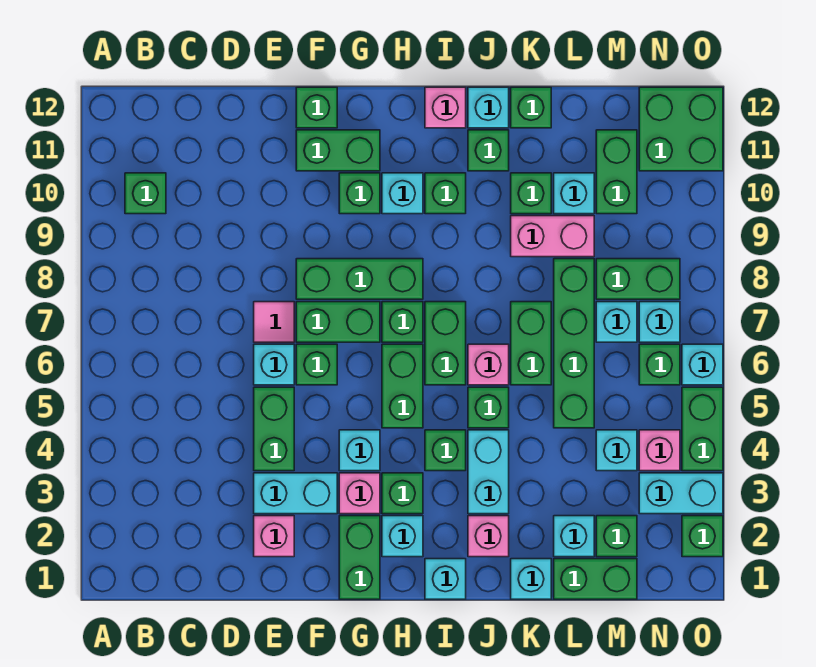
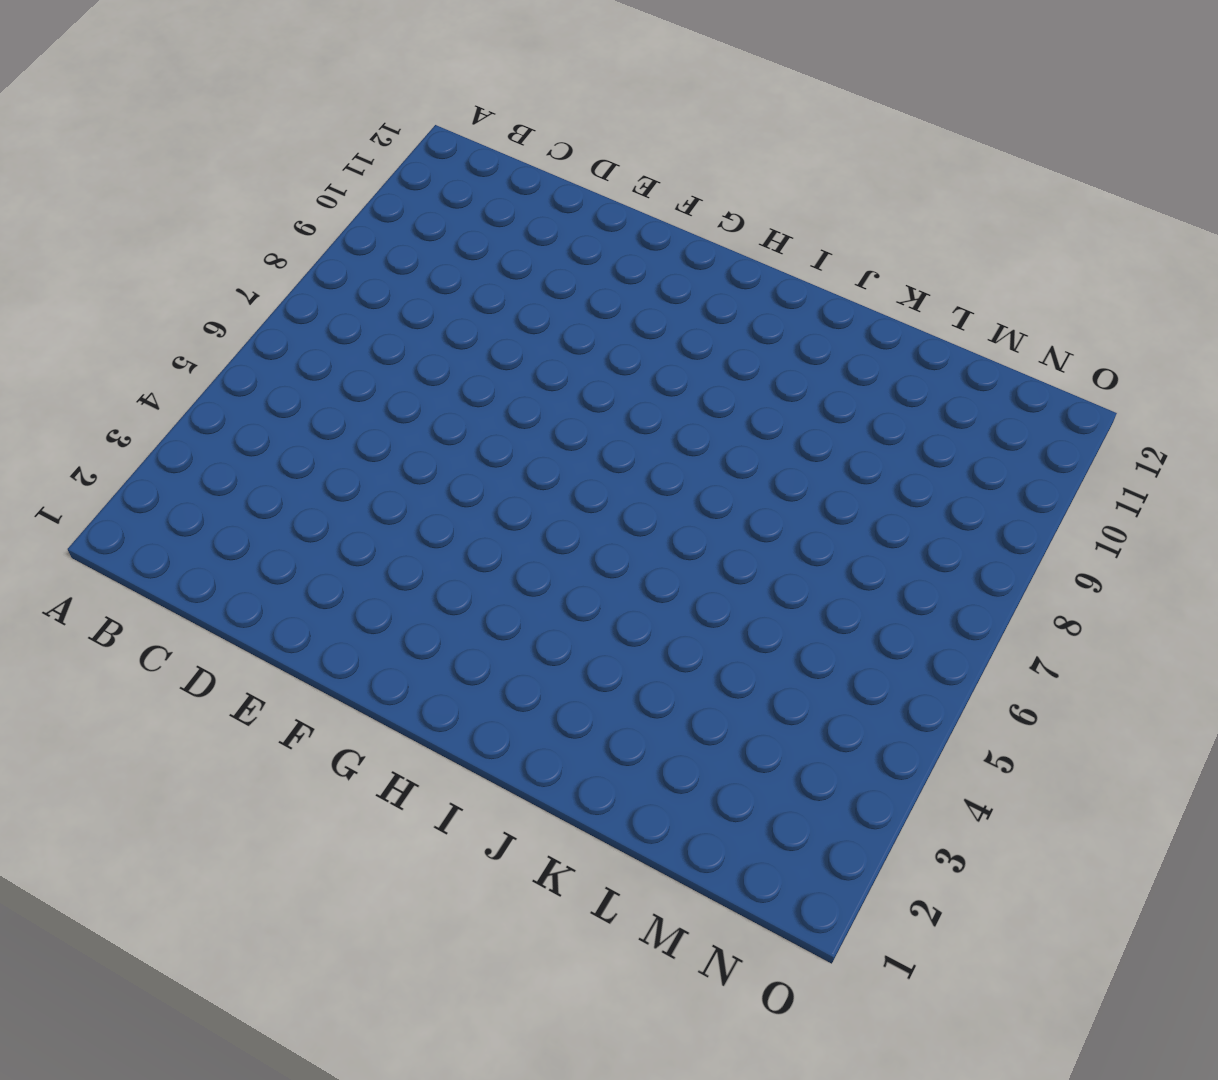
none -> green brick B10 level 1
none -> pink brick E2 level 1
none -> cyan brick E3:F3 level 1
none -> green brick E4:E5 level 1

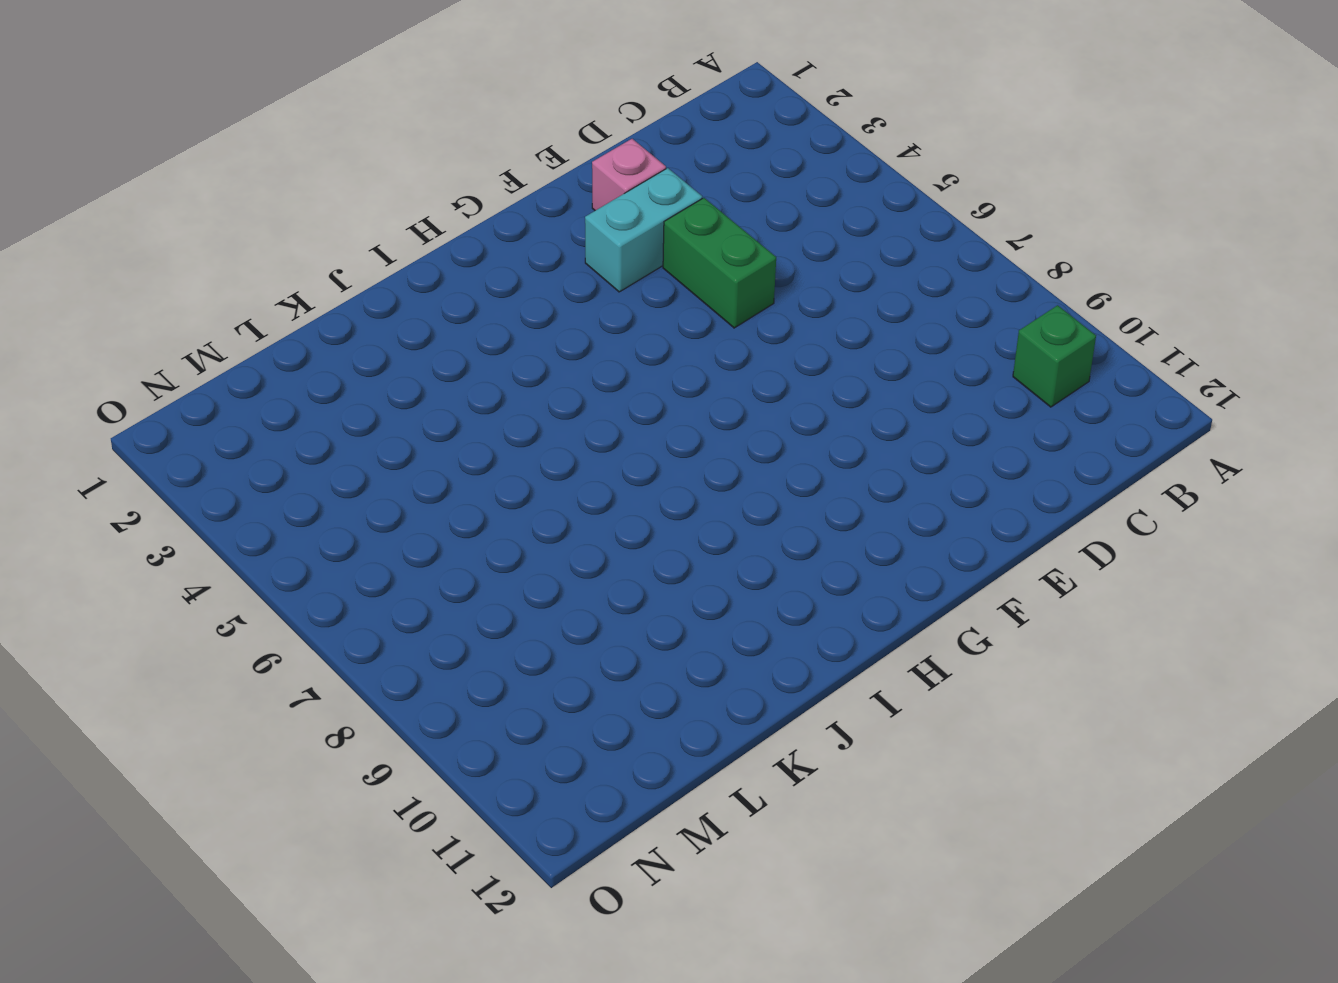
none -> cyan brick E6 level 1
none -> pink tile E7 level 1
none -> green brick F6 level 1
none -> green brick F7:G7 level 1

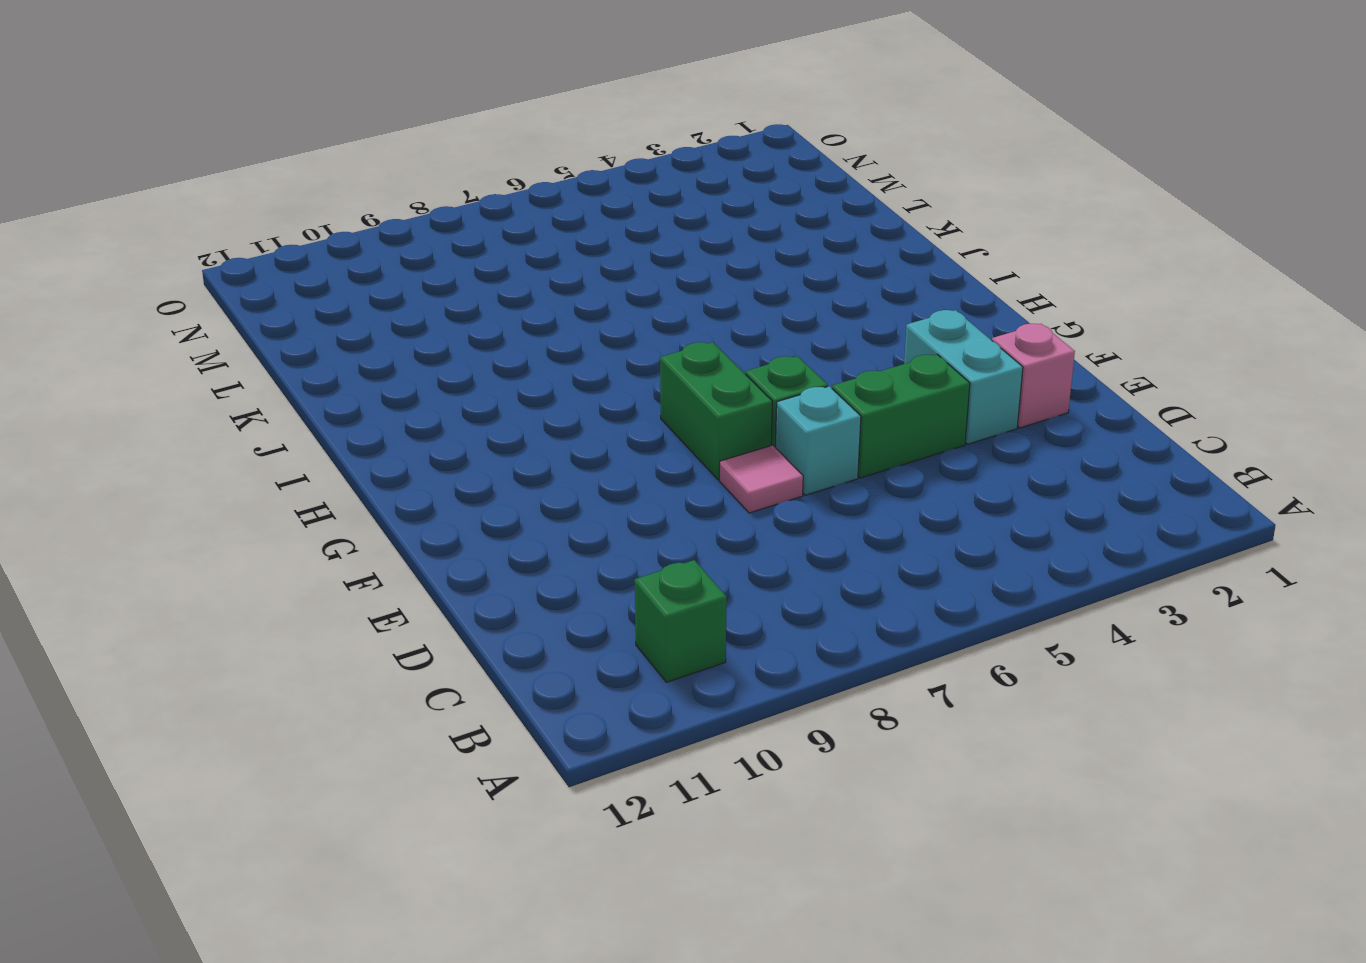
none -> green brick F8:H8 level 1
none -> green brick F11:G11 level 1
none -> green brick F12 level 1
none -> green brick G1:G2 level 1

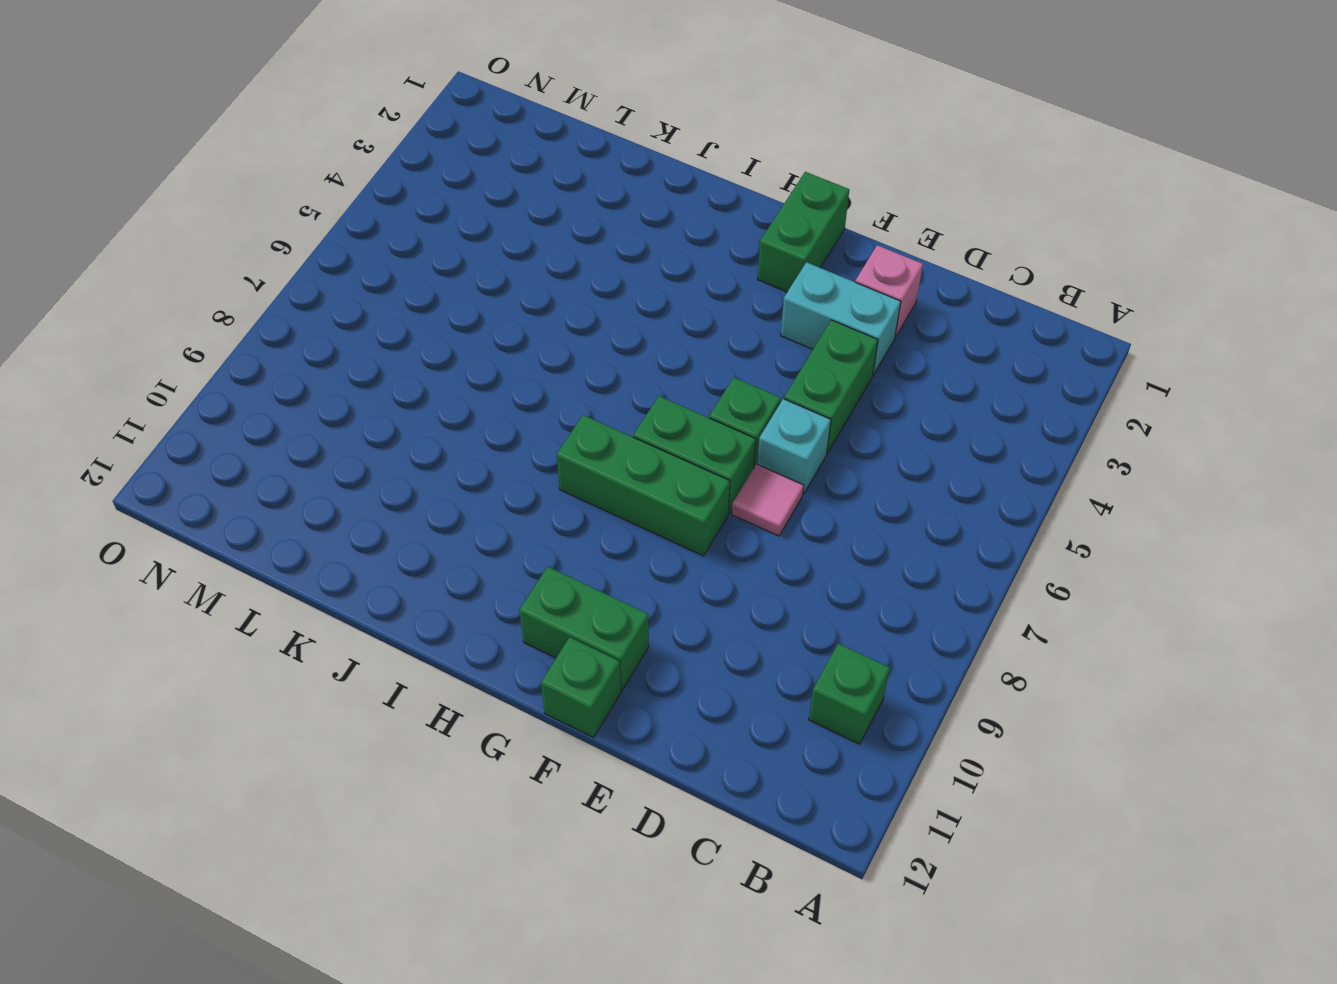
none -> pink brick G3 level 1
none -> cyan brick G4 level 1
none -> green brick G10 level 1
none -> cyan brick H2 level 1

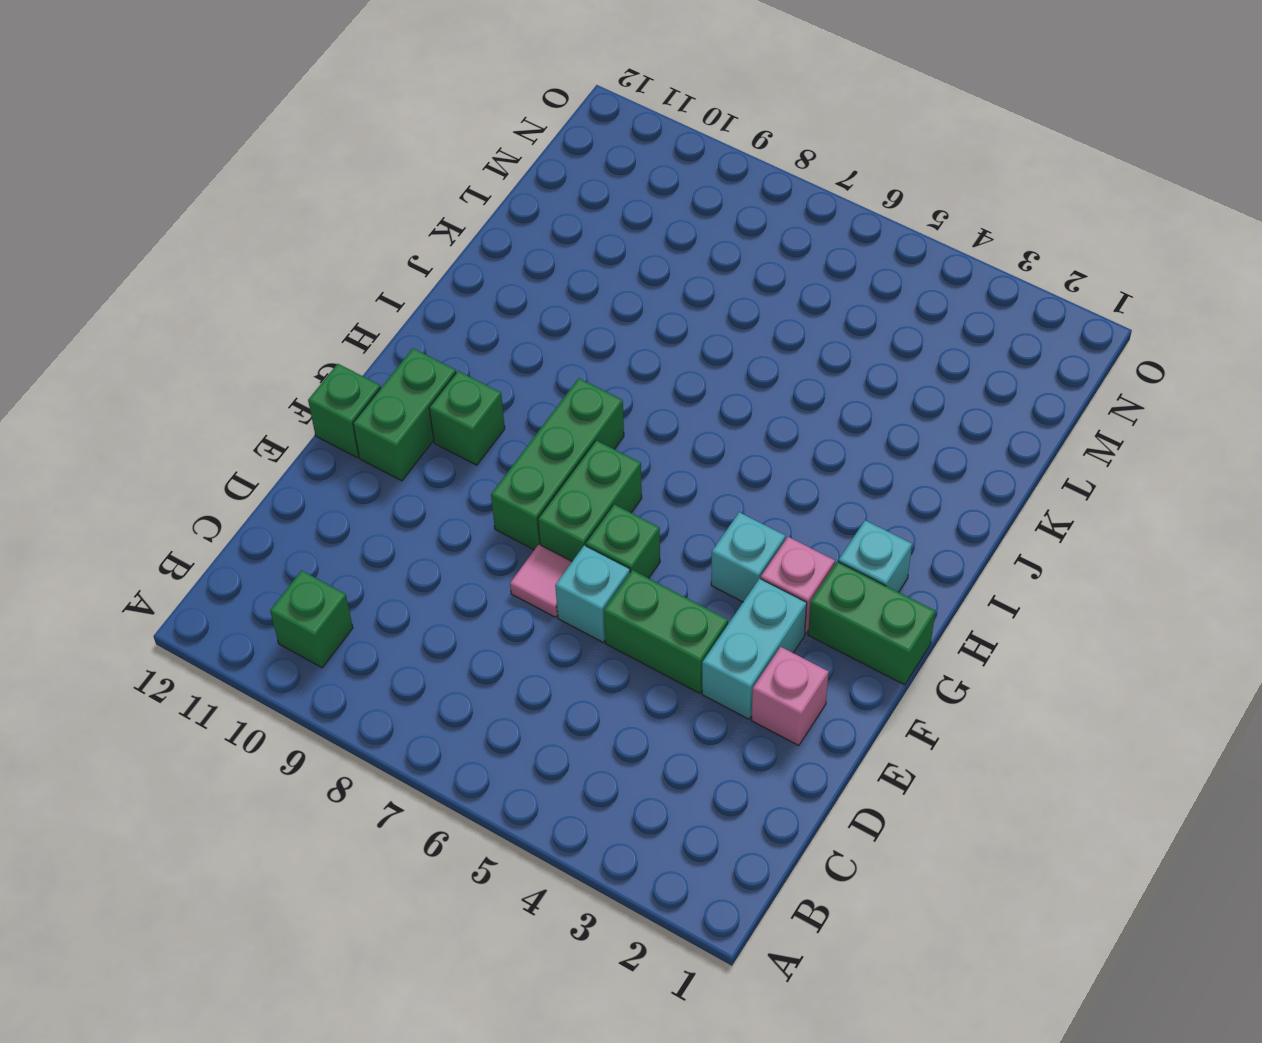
none -> green brick H3 level 1
none -> green brick H5:H6 level 1
none -> green brick H7 level 1
none -> cyan brick H10 level 1

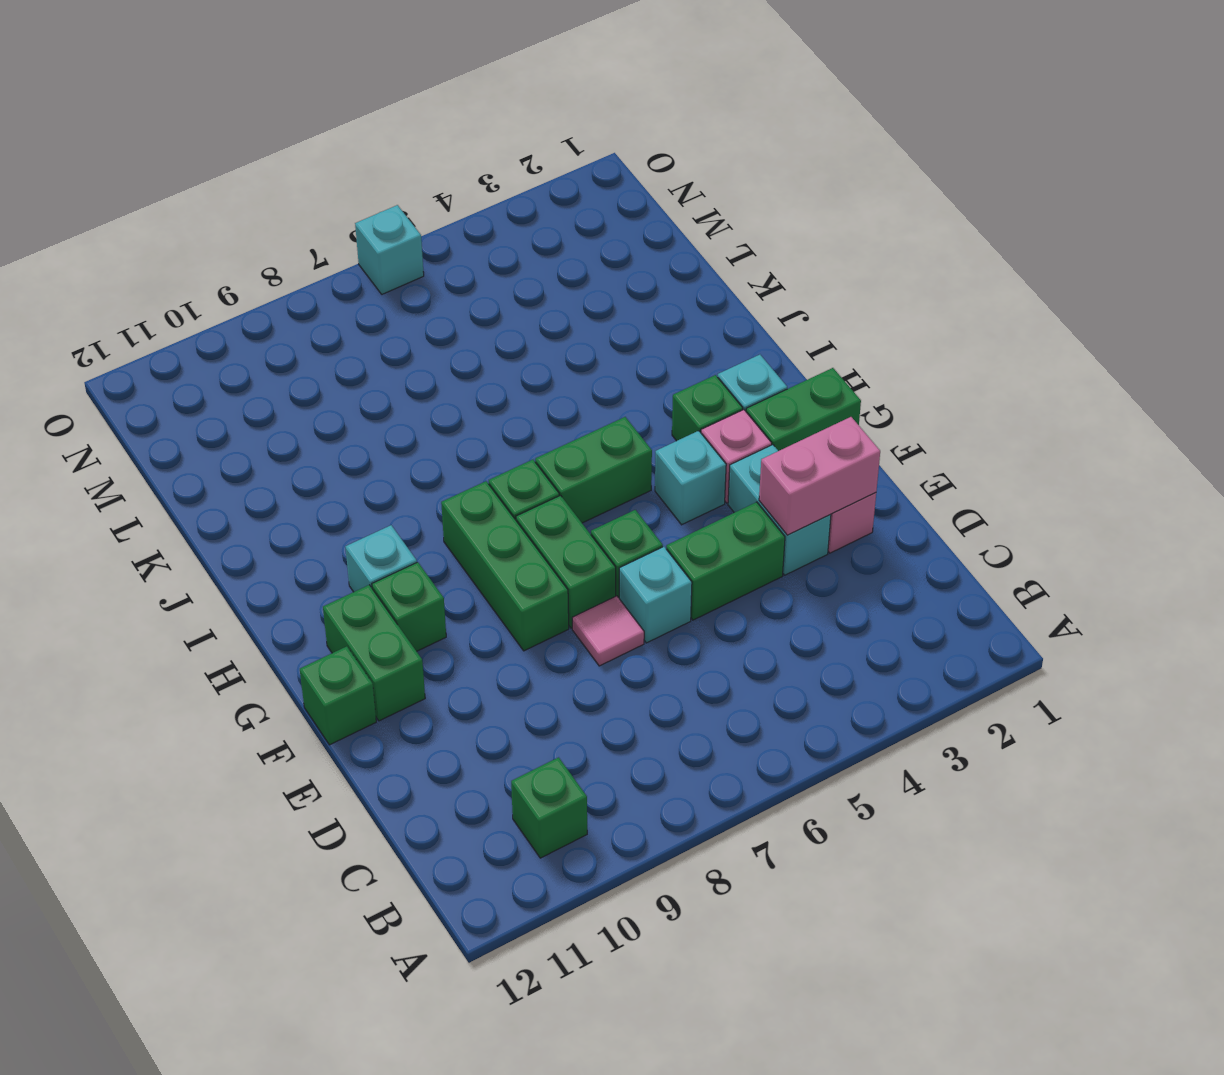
pink brick E2:E3 level 2 -> pink brick K9:L9 level 1
none -> cyan brick I1 level 1
none -> green brick I4 level 1
none -> green brick I6:I7 level 1
none -> green brick I10 level 1

